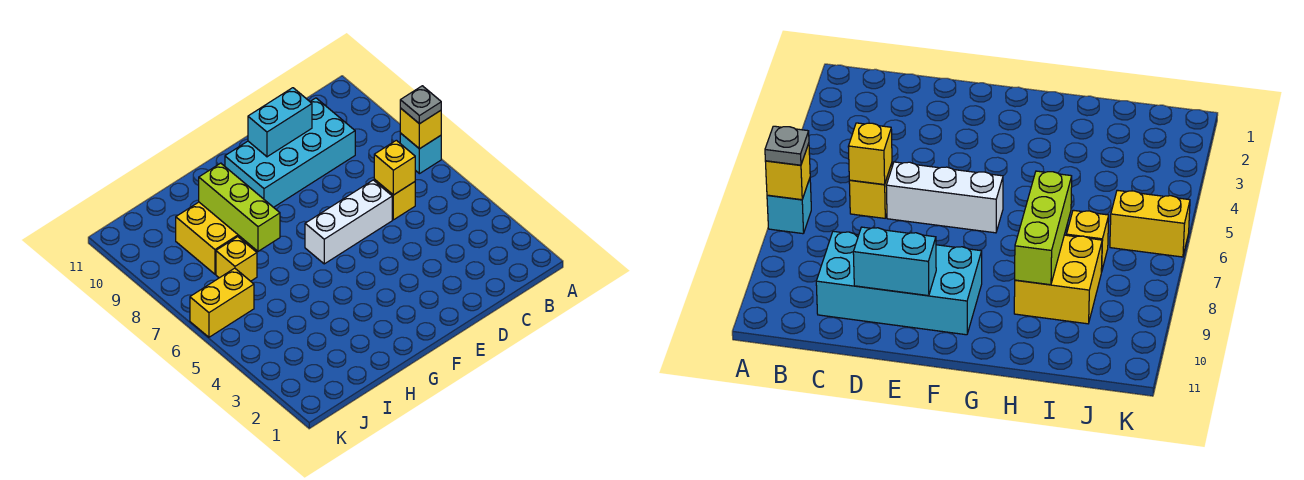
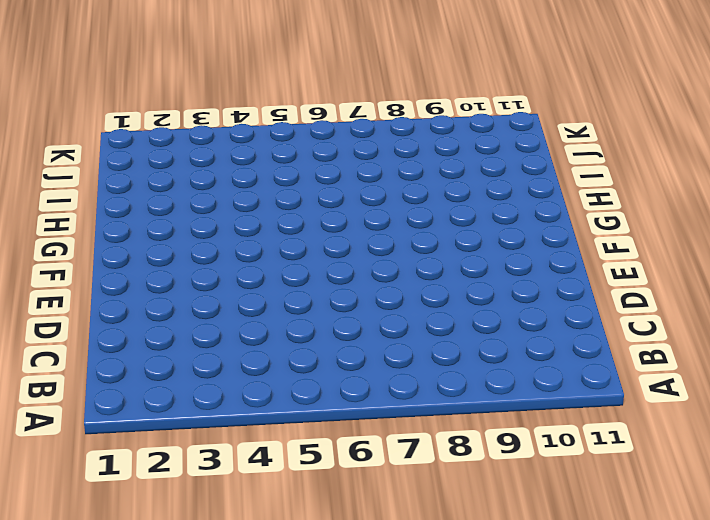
none -> cyan brick A7 level 1
none -> yellow brick C6 level 1
none -> cyan brick C9:F10 level 1

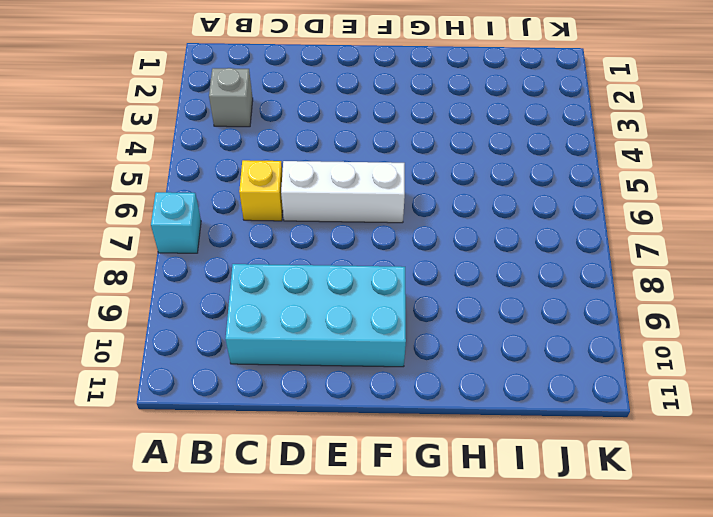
grey brick B3 level 1 -> none
none -> yellow brick H8:I9 level 1
none -> yellow brick I7 level 1
none -> yellow brick J6:K6 level 1

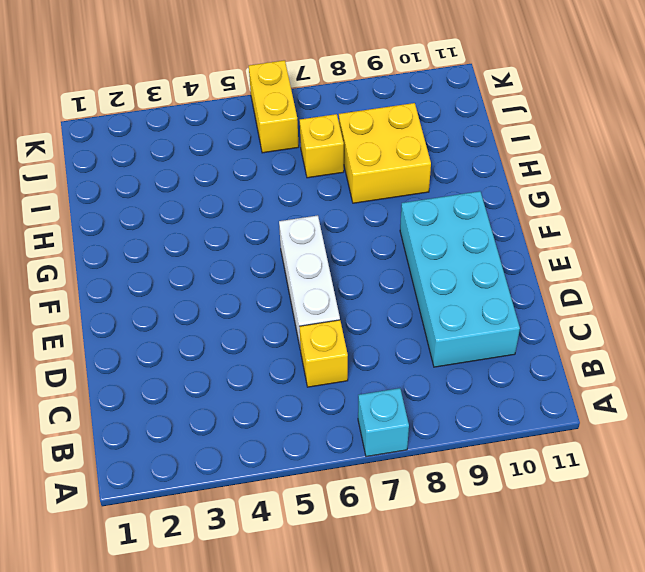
none -> yellow brick A7 level 2
none -> yellow brick C6 level 2
none -> cyan brick D10:E10 level 2

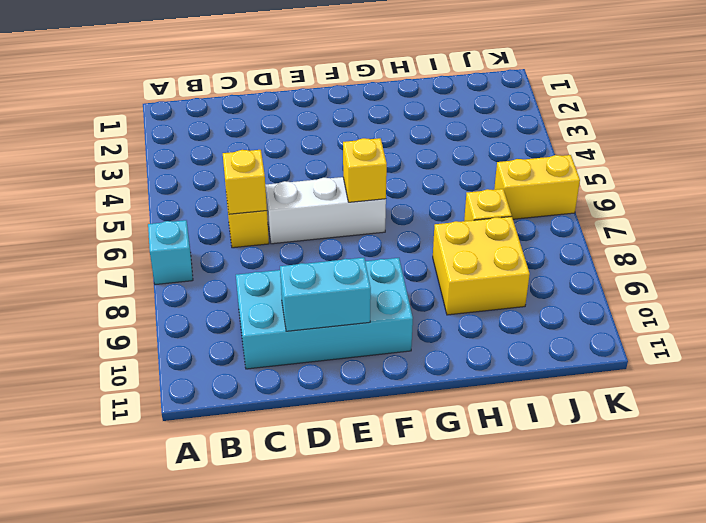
yellow brick F6 level 2 -> yellow brick A7 level 2
none -> lime brick H7:H9 level 2
none -> grey plate A7 level 3

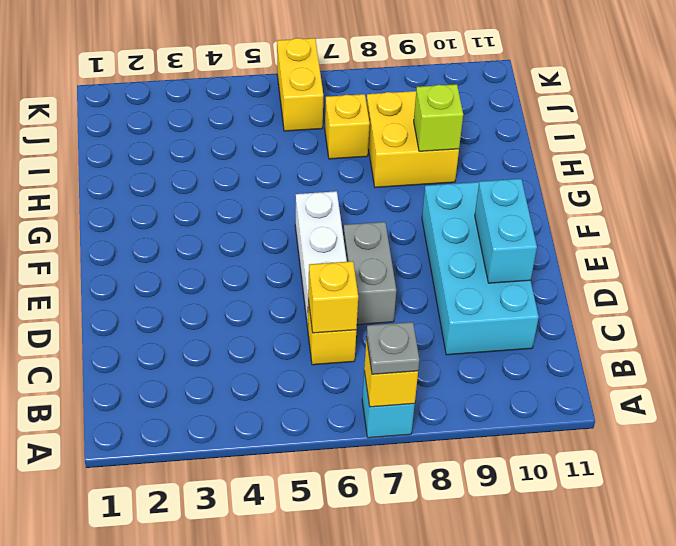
grey brick D7:E7 level 1 -> none
lime brick H9 level 2 -> lime brick H7:H9 level 2

